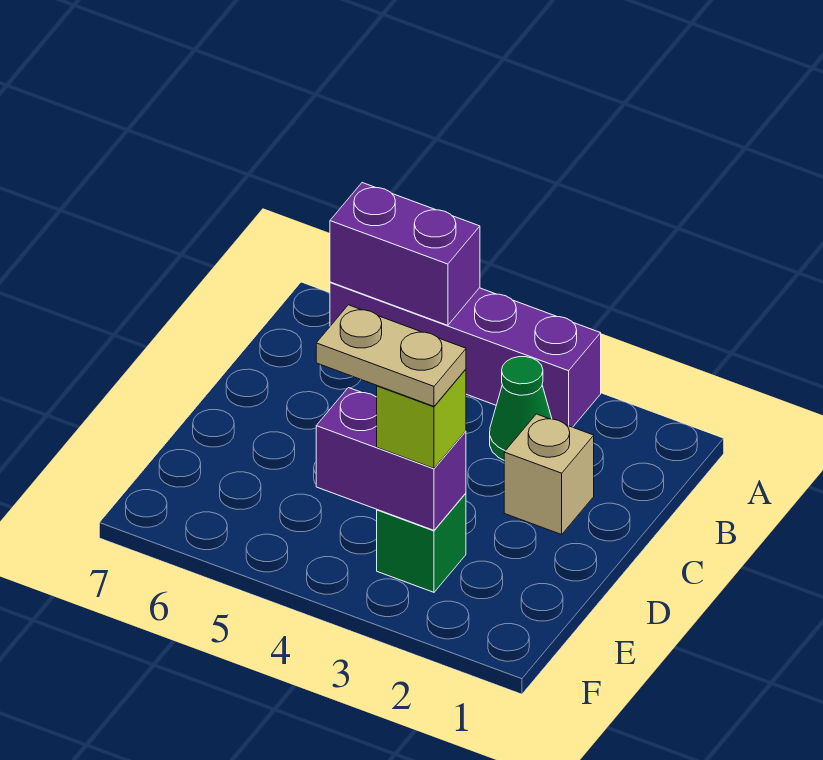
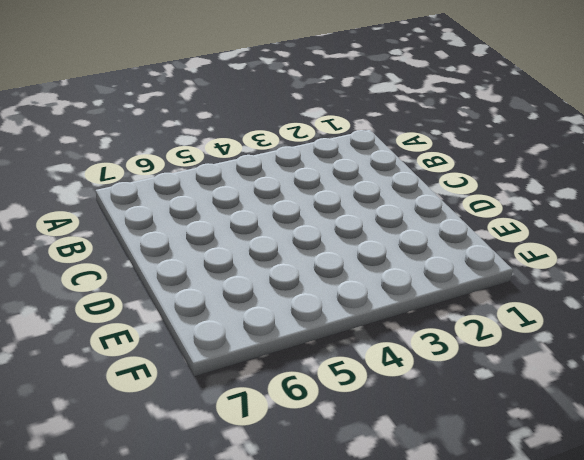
none -> purple brick A3:A6 level 1
none -> green cone B3 level 1

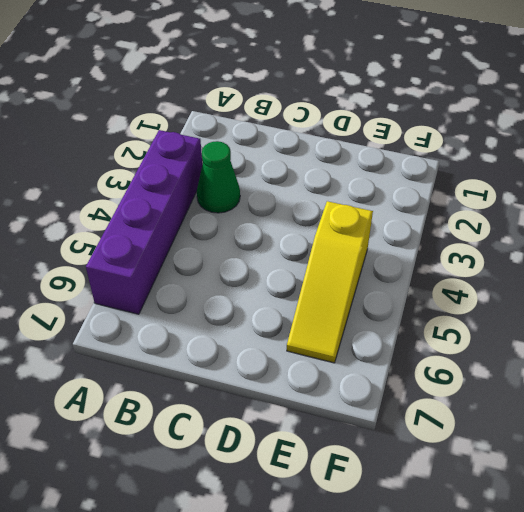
yellow slope E4:E6 level 1 top 4 -> none
none -> tan brick C2 level 1
none -> green brick E3 level 1

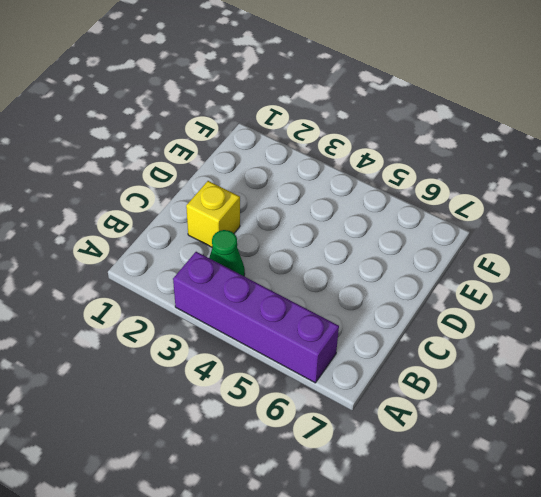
yellow brick C2 level 1 -> tan brick C2 level 1
none -> green brick E3 level 1
none -> purple brick A5:A6 level 2

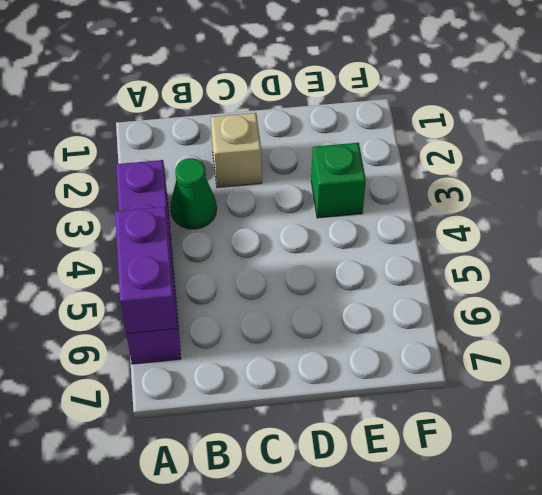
none -> purple brick E3:E4 level 2
none -> lime brick E3 level 3

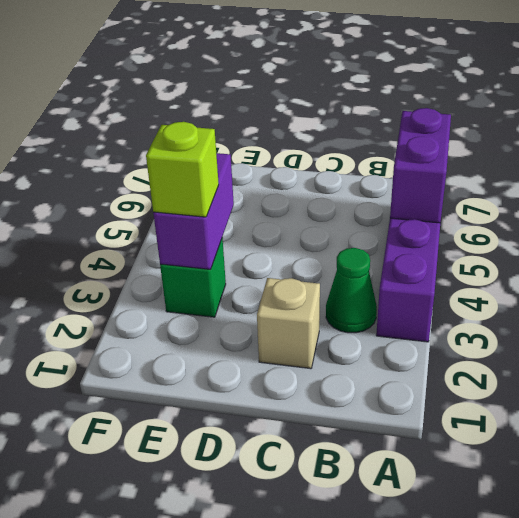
none -> tan plate E3:E4 level 4

